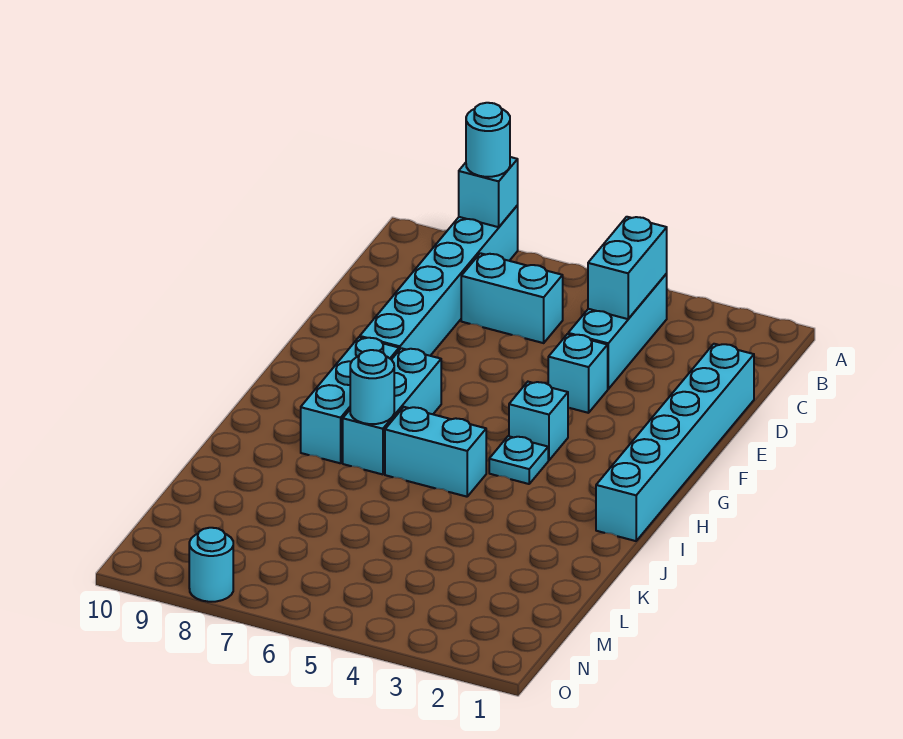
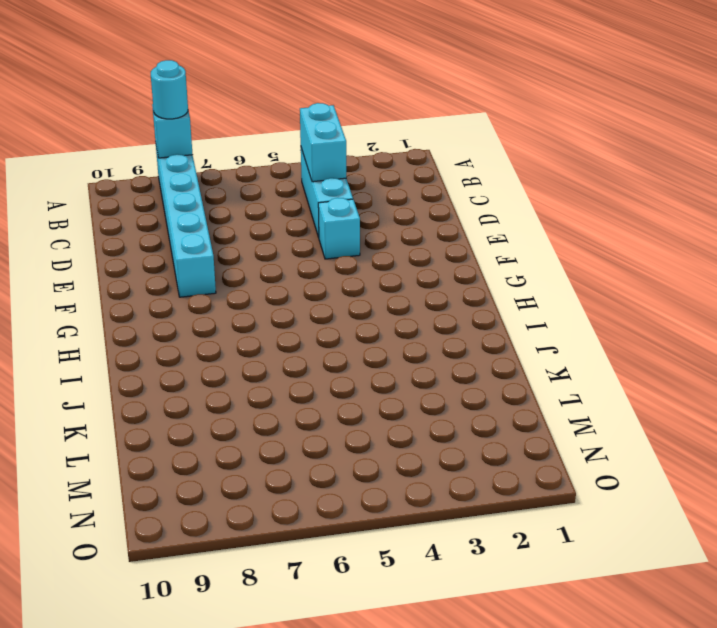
none -> cyan brick C6:C7 level 1
none -> cyan brick D1:I1 level 1
none -> cyan brick G4 level 1

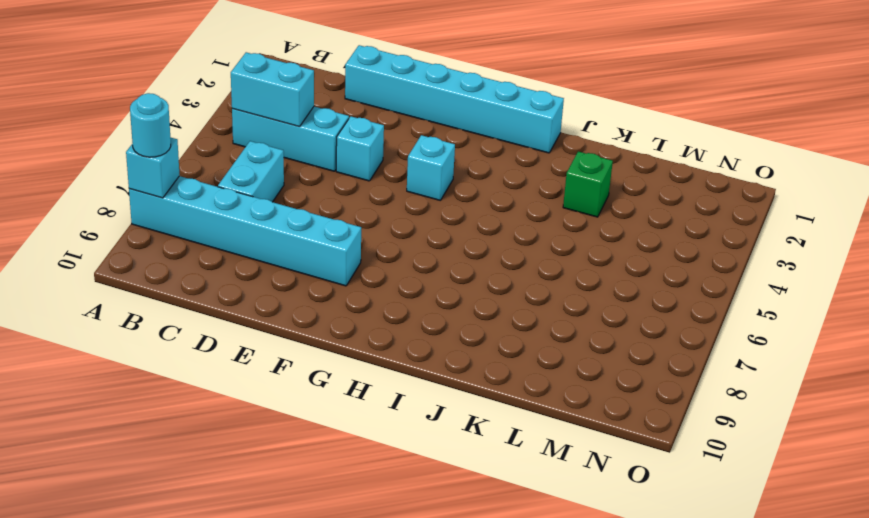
green brick K3 level 1 -> none
none -> cyan brick G7:I7 level 1
none -> cyan brick G8:I8 level 1
none -> cyan plate H4 level 1

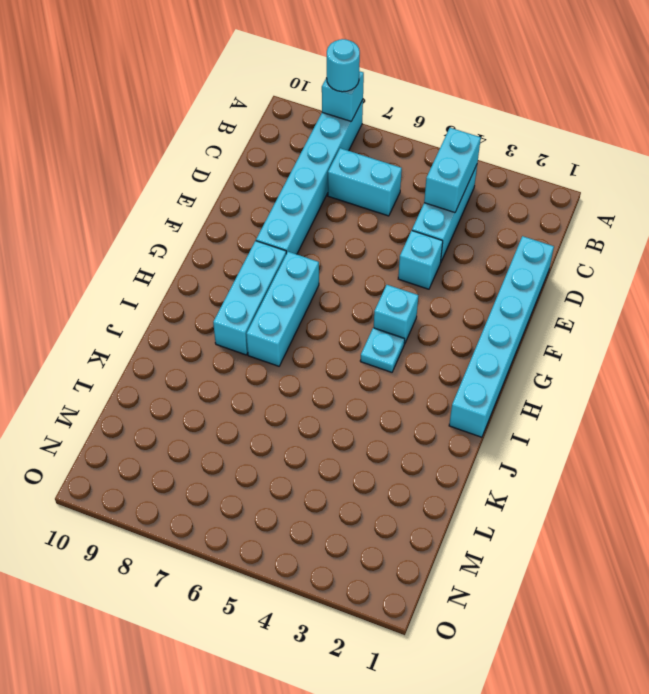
none -> cyan brick I5:I6 level 1
none -> cyan round brick O8 level 1
none -> cyan round brick I7 level 2

